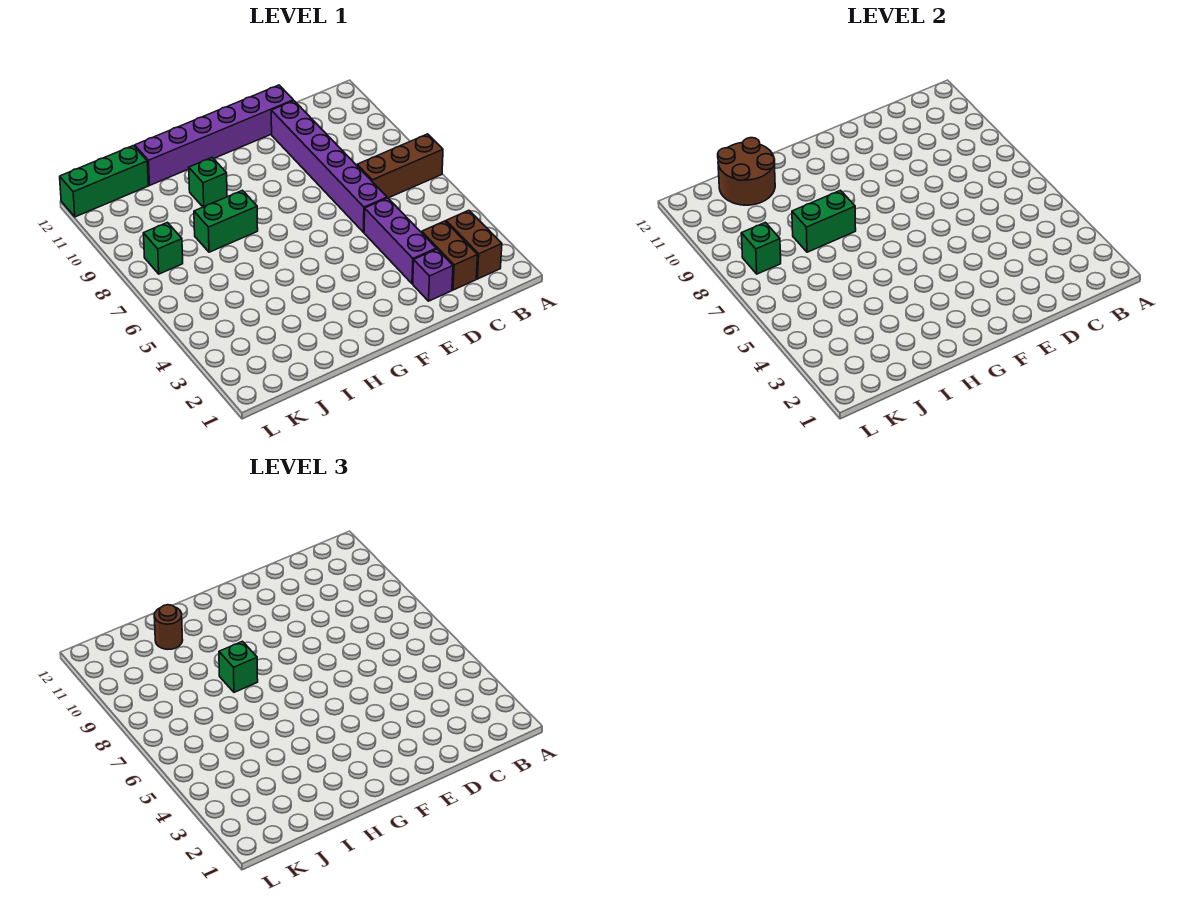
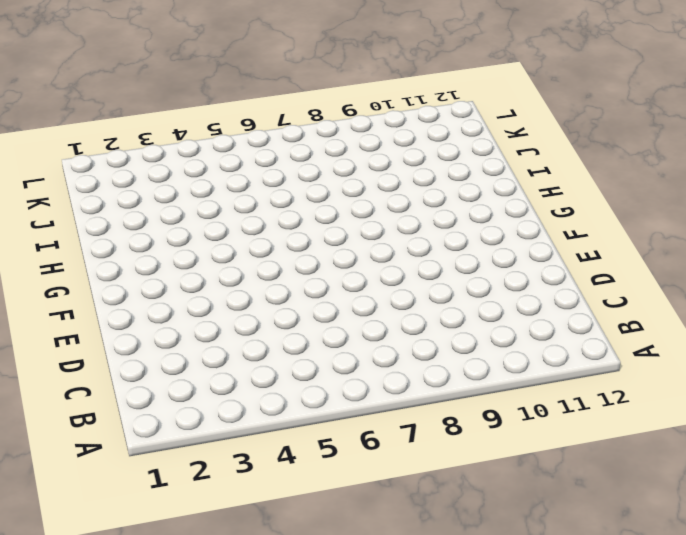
none -> brown brick A7:C7 level 1
none -> brown brick B2:B3 level 1
none -> brown brick C2:C3 level 1

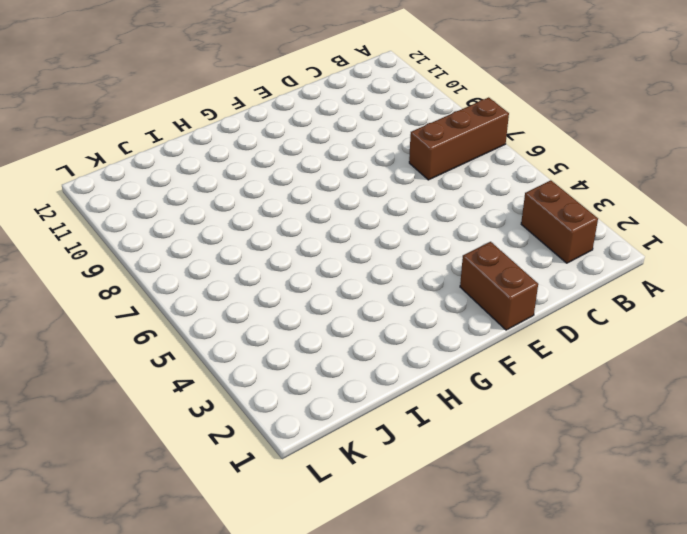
brown brick E1:E2 level 1 -> brown brick C2:C3 level 1
none -> purple brick D2 level 1
none -> purple brick D3:D5 level 1
none -> purple brick D6:D11 level 1

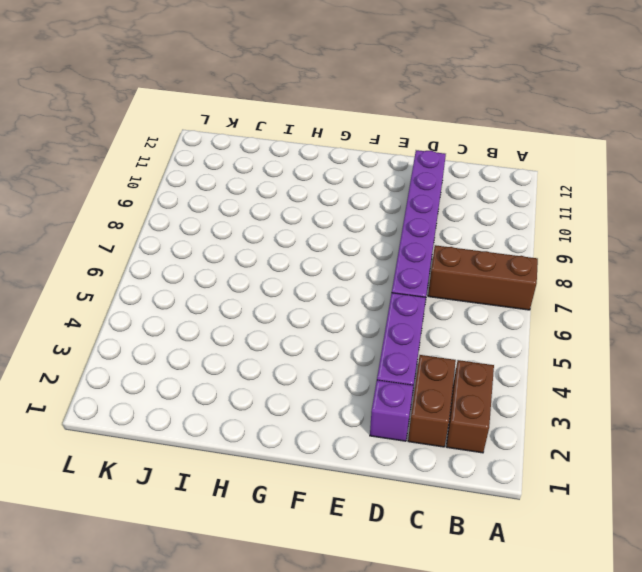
none -> purple brick D12:I12 level 1
none -> green brick H8:I8 level 1
none -> green brick H10 level 1

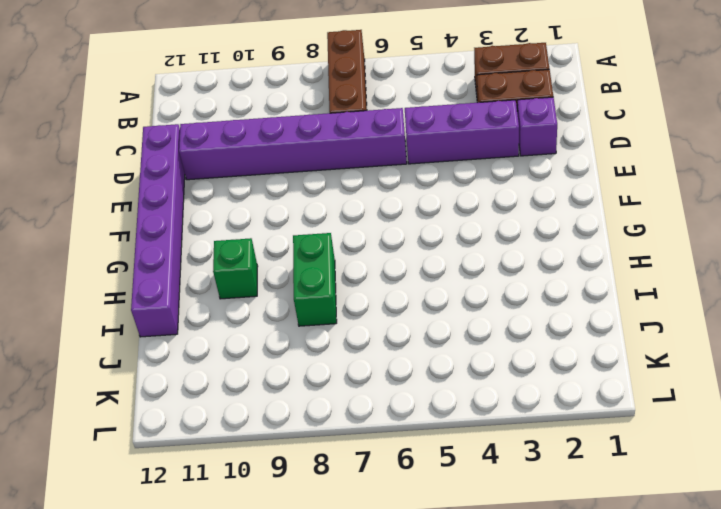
none -> green brick J12:L12 level 1
none -> green brick K8 level 1
none -> green brick H8:I8 level 2

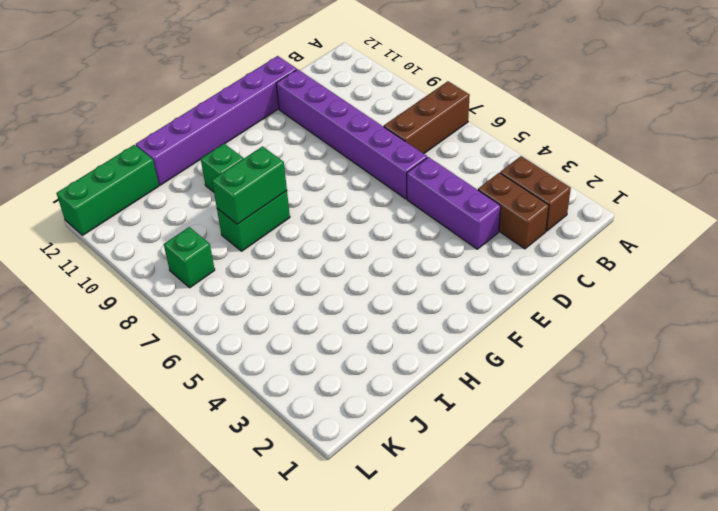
none -> purple brick D2 level 1
none -> brown round brick I11:J12 level 2
none -> green brick K8 level 2

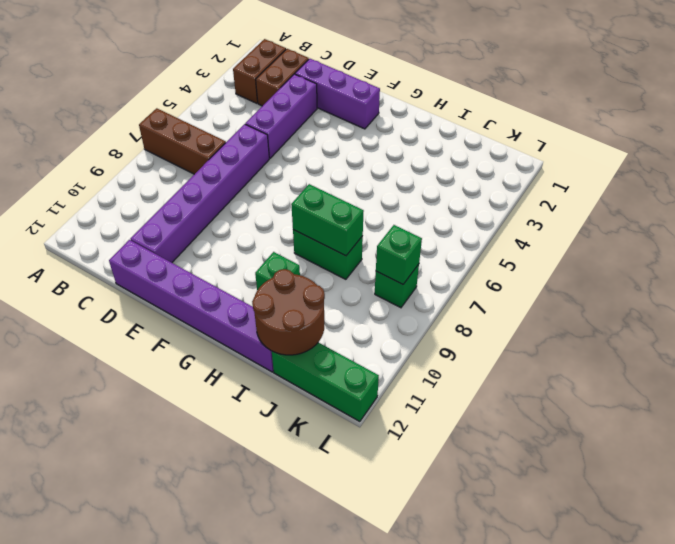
purple brick D2:F2 level 1 -> purple brick D2 level 1
none -> green brick H8 level 3
none -> brown round brick I11 level 3

